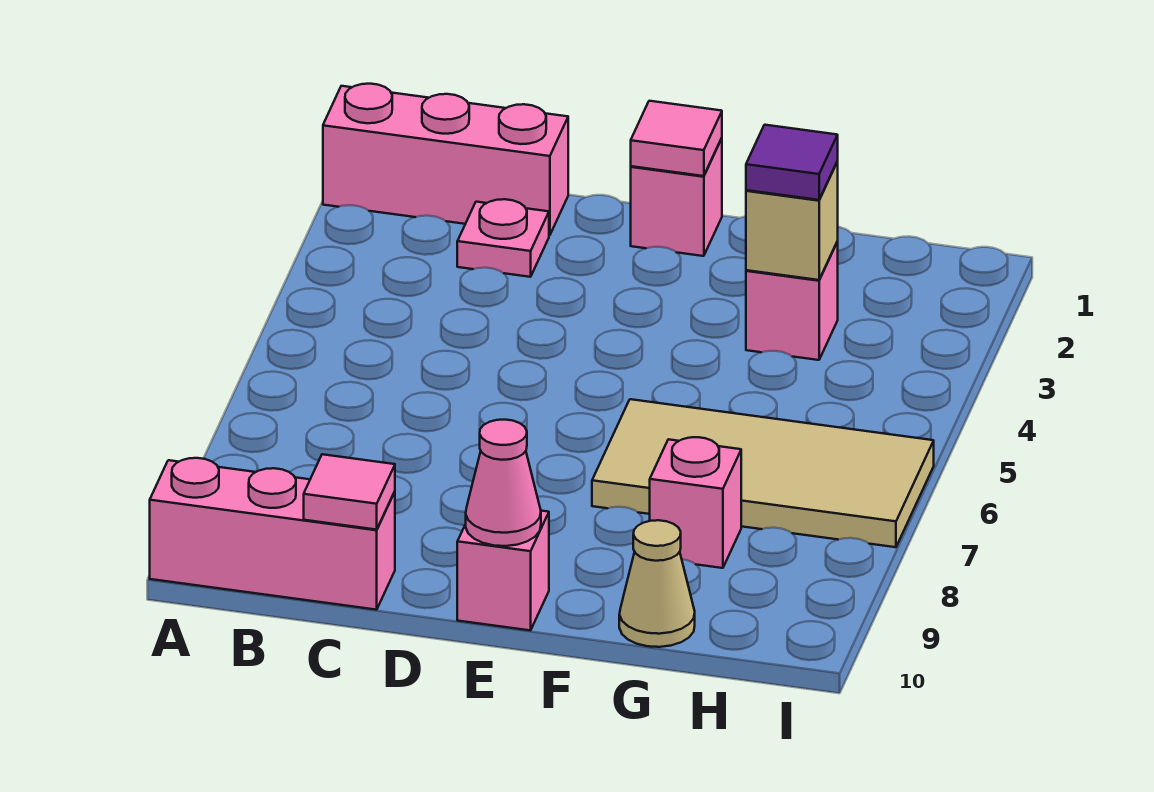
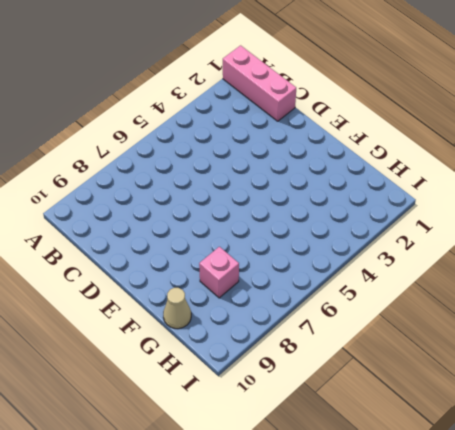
none -> pink brick A10:C10 level 1
none -> pink plate C2 level 1
none -> pink brick E1 level 1

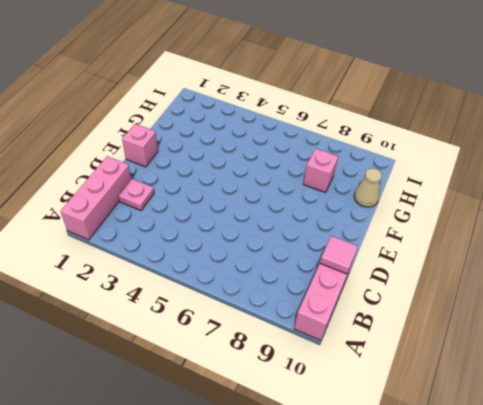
none -> pink brick E10 level 1
none -> tan tile F6:I7 level 1
none -> pink brick G3 level 1

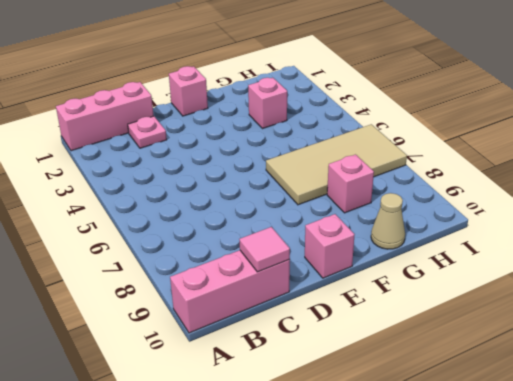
none -> pink tile E1 level 2
none -> pink cone E10 level 2
none -> tan brick G3 level 2

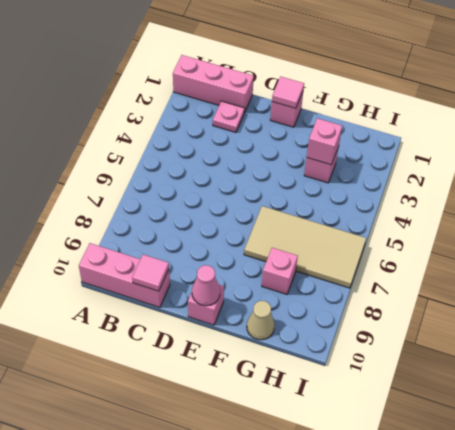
pink brick G3 level 2 -> tan brick G3 level 2
none -> purple tile G3 level 3

